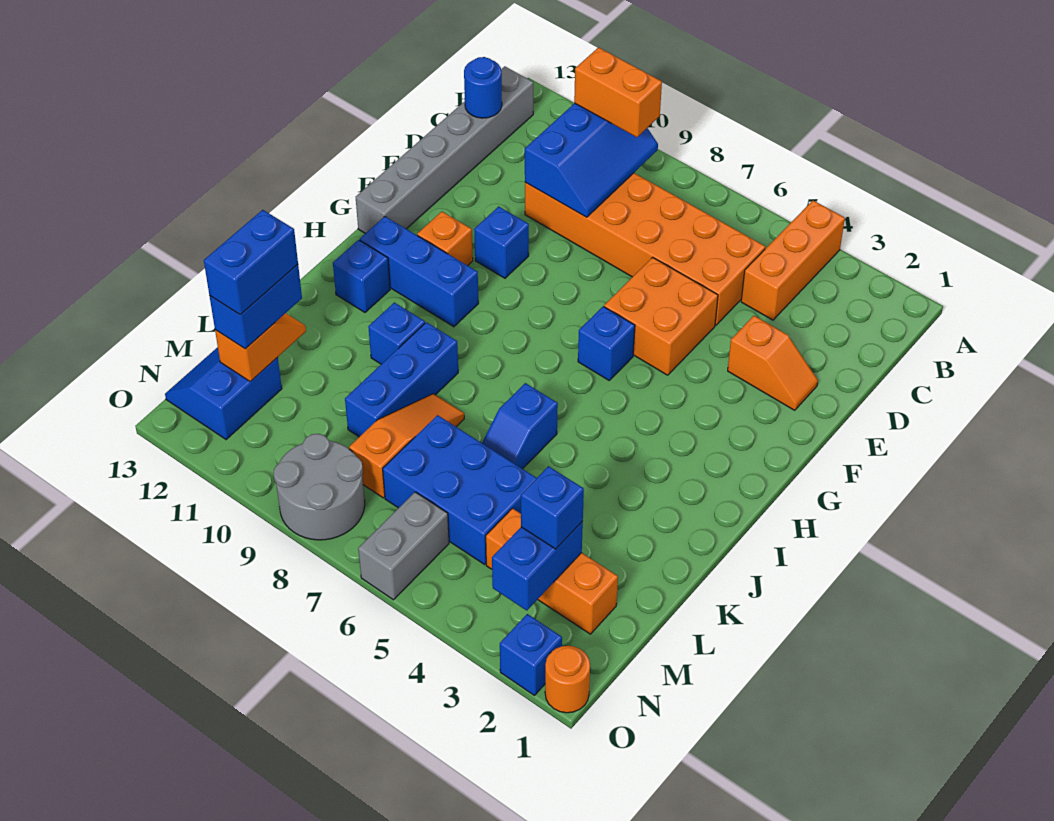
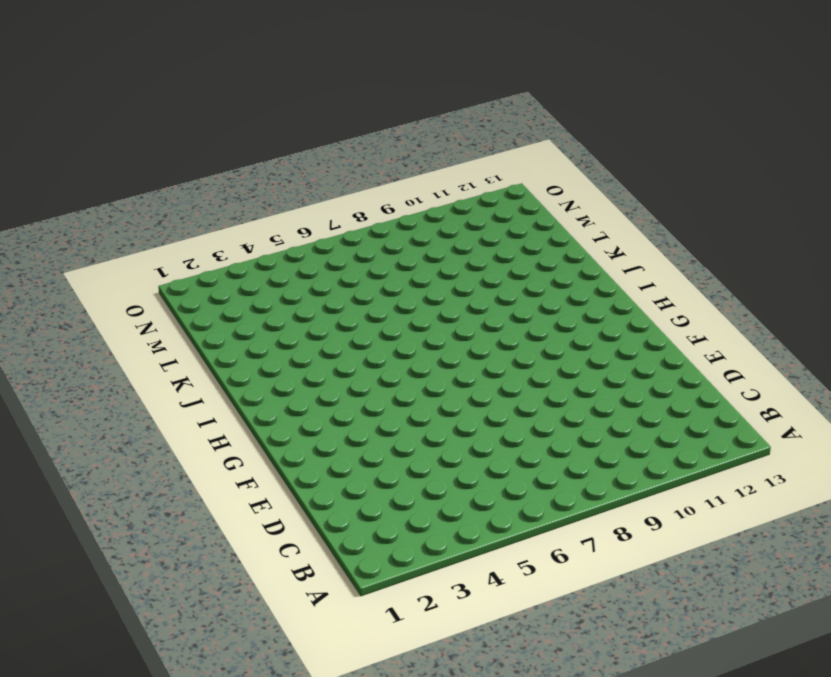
none -> orange brick A4:C4 level 1
none -> grey brick B13:G13 level 1
none -> orange brick C5:D10 level 1

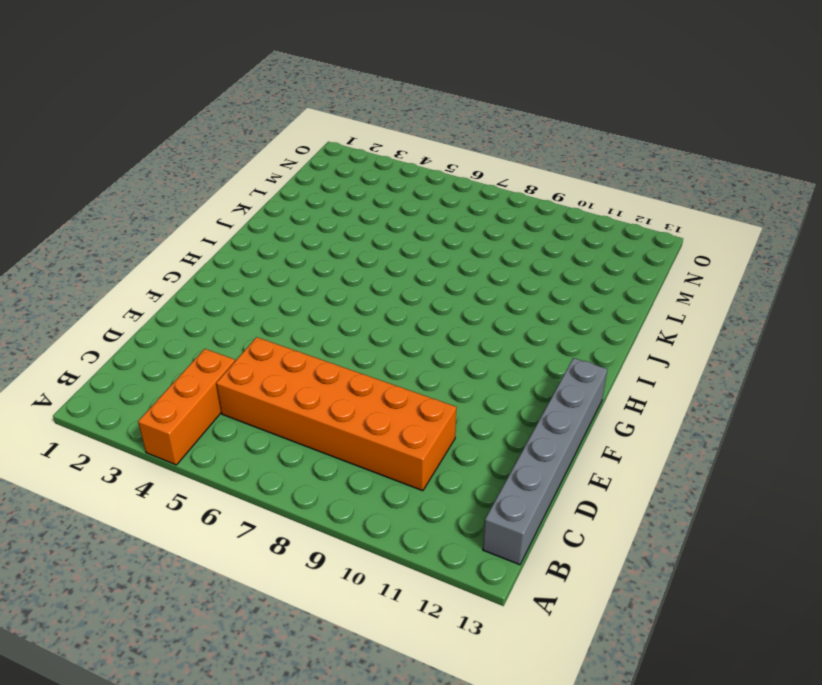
none -> orange slope E2:E3 level 1 top 3
none -> orange brick E5:F6 level 1
none -> blue brick F10 level 1

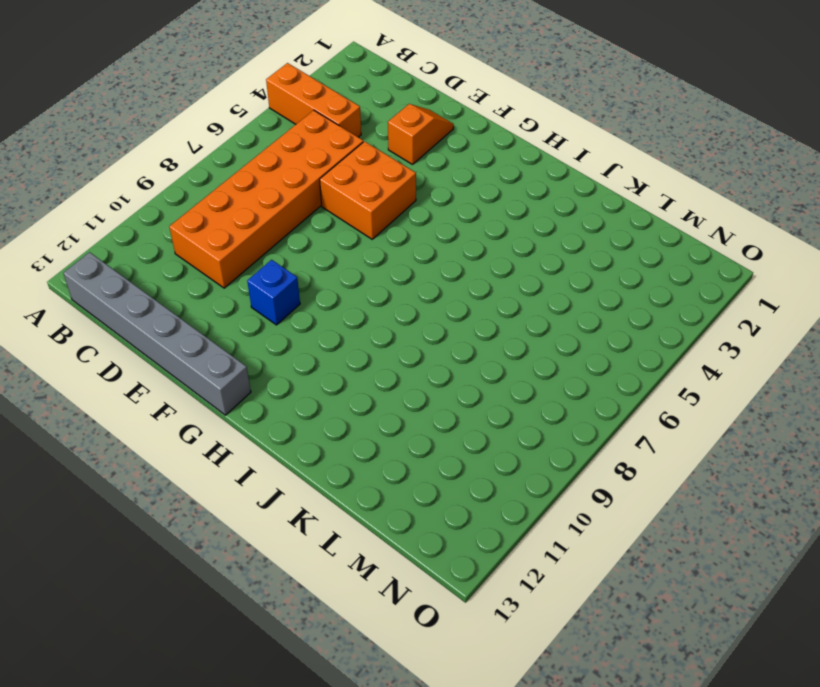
none -> blue brick G6 level 1
none -> orange brick G11 level 1
none -> blue brick H10:H12 level 1

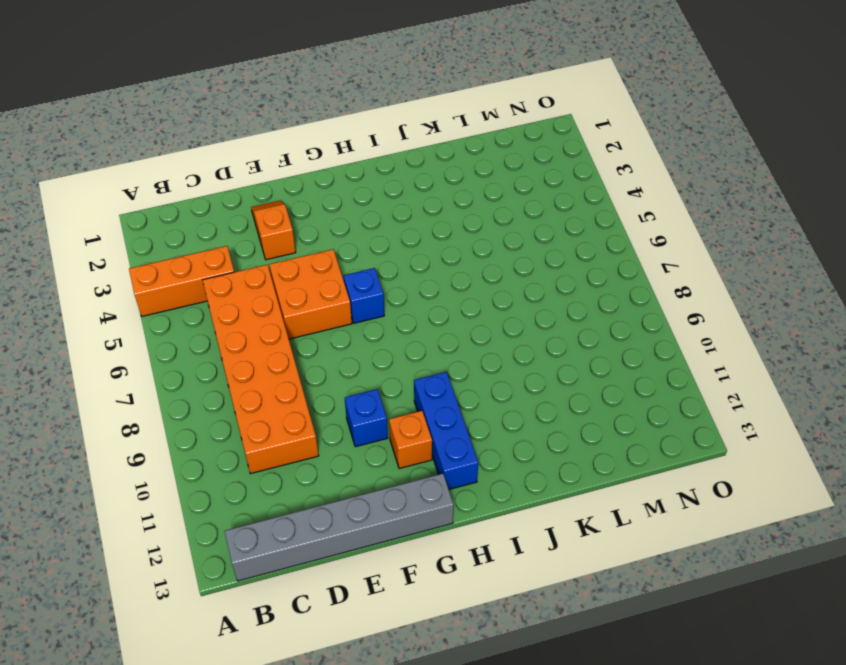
none -> blue brick I12 level 1
none -> blue slope J6:K6 level 1 top J
none -> blue brick J9:L9 level 1

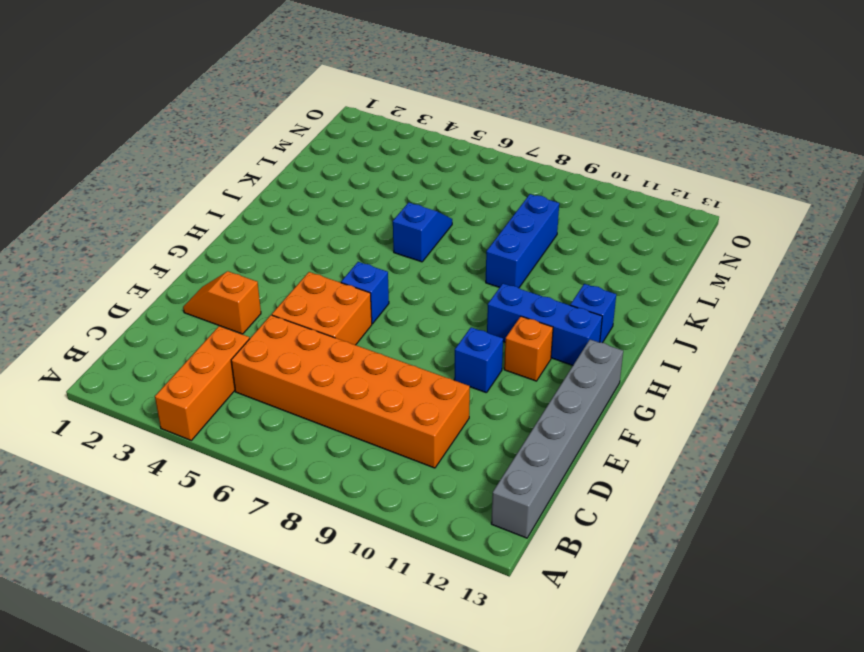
none -> blue brick J10 level 1
none -> orange slope K8:M8 level 1 top M
none -> blue brick L5:M7 level 1

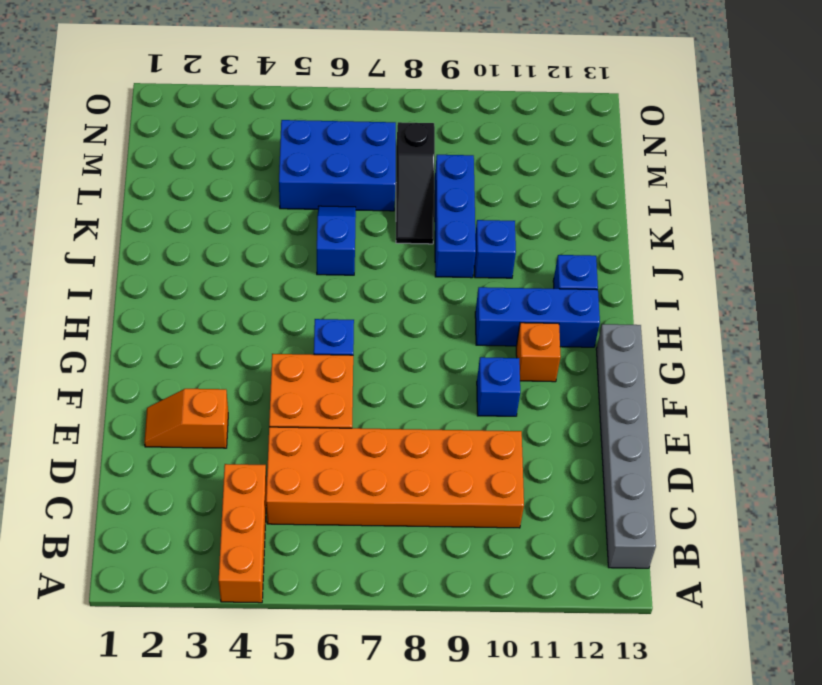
black slope K8:M8 level 1 top M -> orange slope K8:M8 level 1 top M
none -> orange brick M2:M4 level 1
none -> blue slope M12:N13 level 1 top 12
none -> grey brick N6:O6 level 1

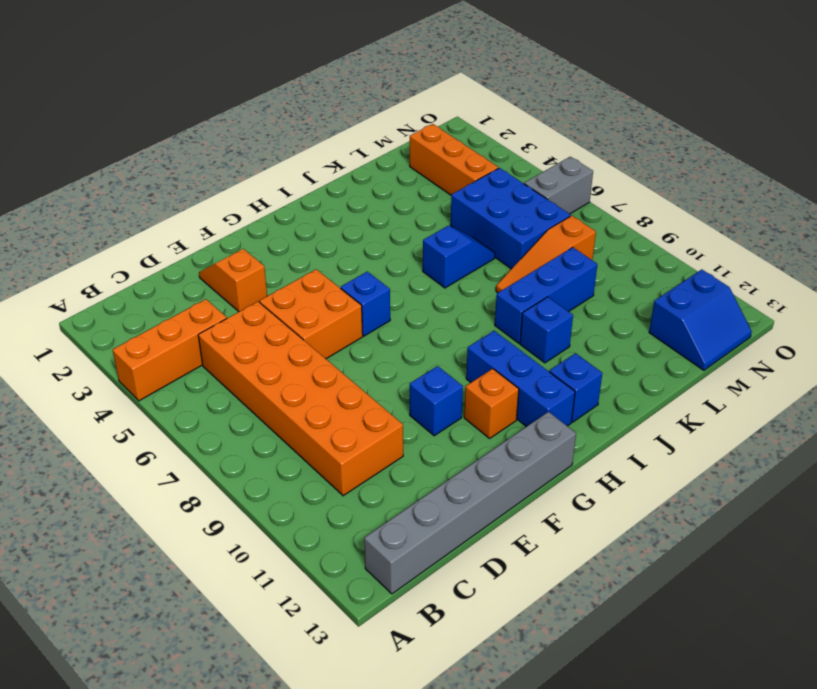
none -> grey round brick N8:O9 level 1
none -> orange round brick O1 level 1
none -> blue brick O2 level 1

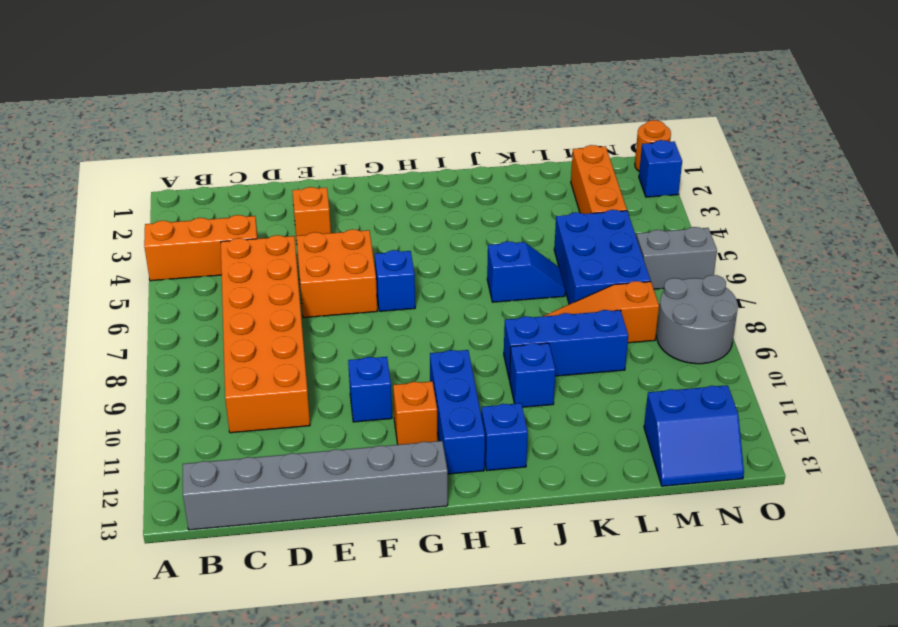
none -> blue slope B9:D10 level 2 top 10
none -> blue round brick C13 level 2
none -> orange slope L12:M12 level 2 top M

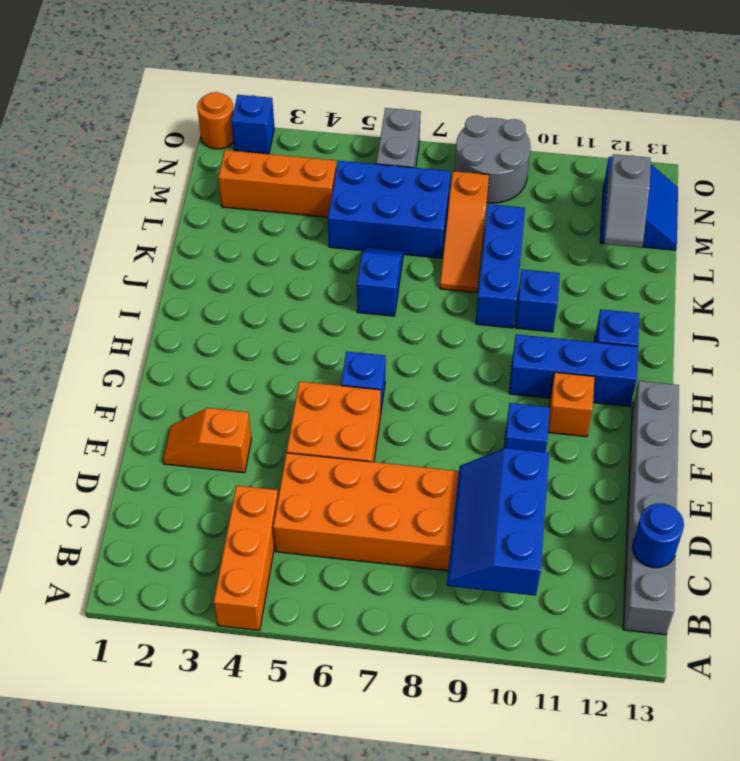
grey slope L12:M12 level 2 top M -> orange slope L12:M12 level 2 top M
none -> blue brick M3:N3 level 2
none -> orange brick B9:B10 level 3
none -> blue brick L12:M12 level 3

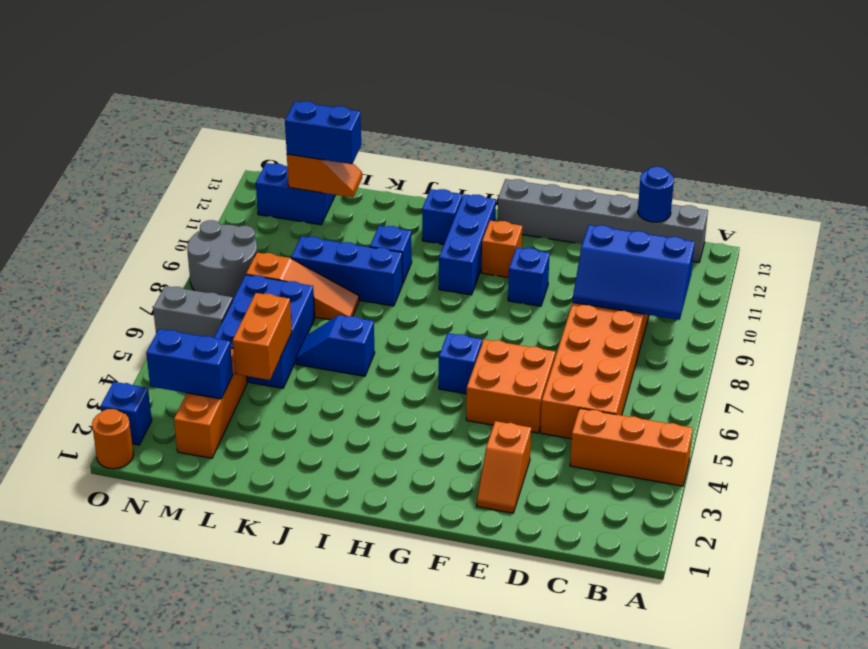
orange brick L4:L5 level 2 -> orange brick B9:B10 level 3
none -> blue brick M3 level 3
none -> blue brick L12:M12 level 4

